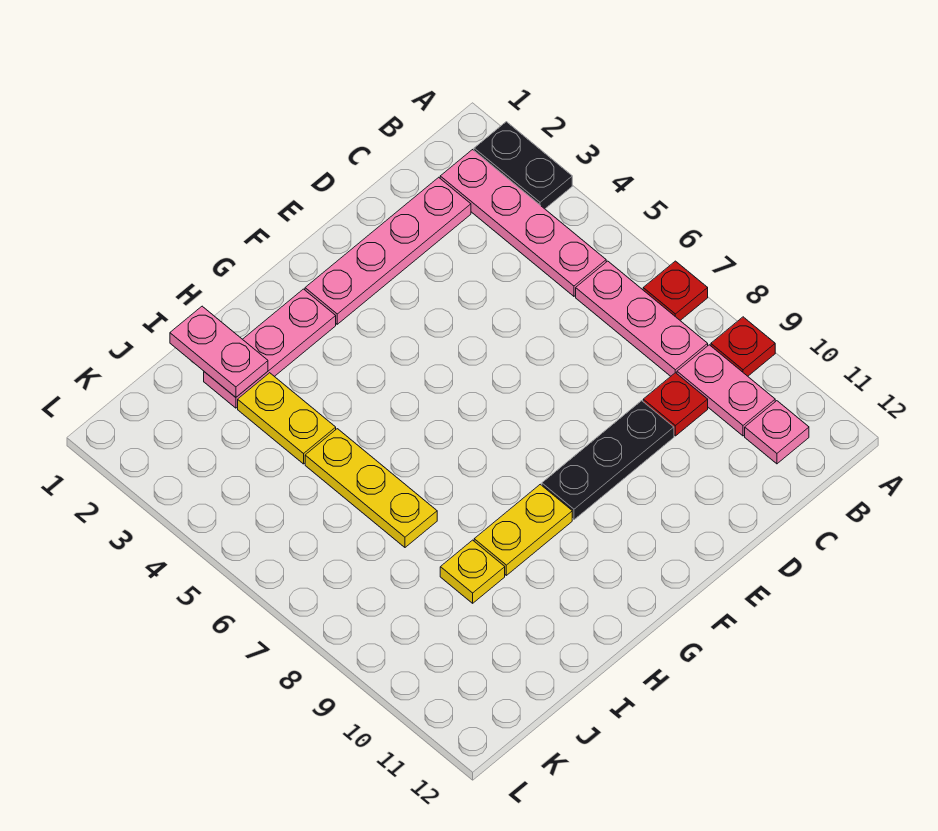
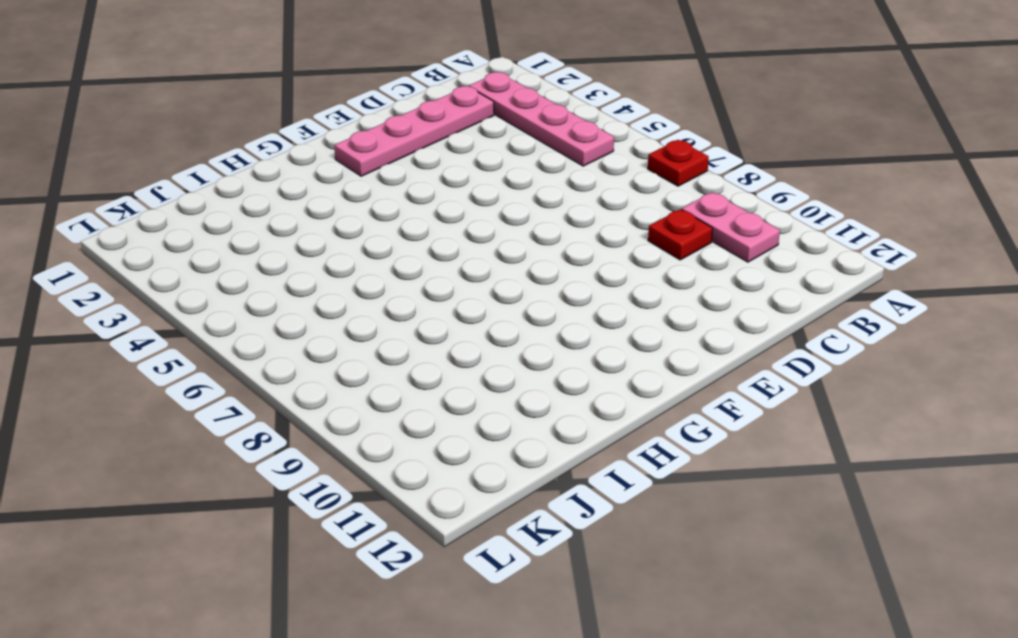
none -> black plate A2:A3 level 1
none -> red plate A9 level 1
none -> pink plate B6:B8 level 1

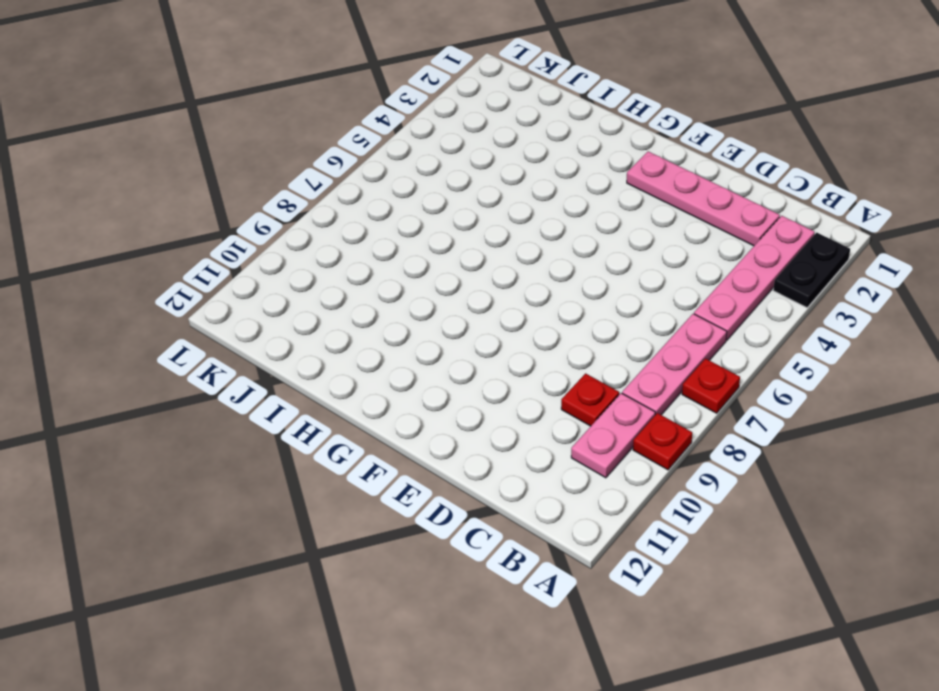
none -> pink plate B11 level 1
none -> black plate D9:F9 level 1
none -> pink plate G2:I2 level 1

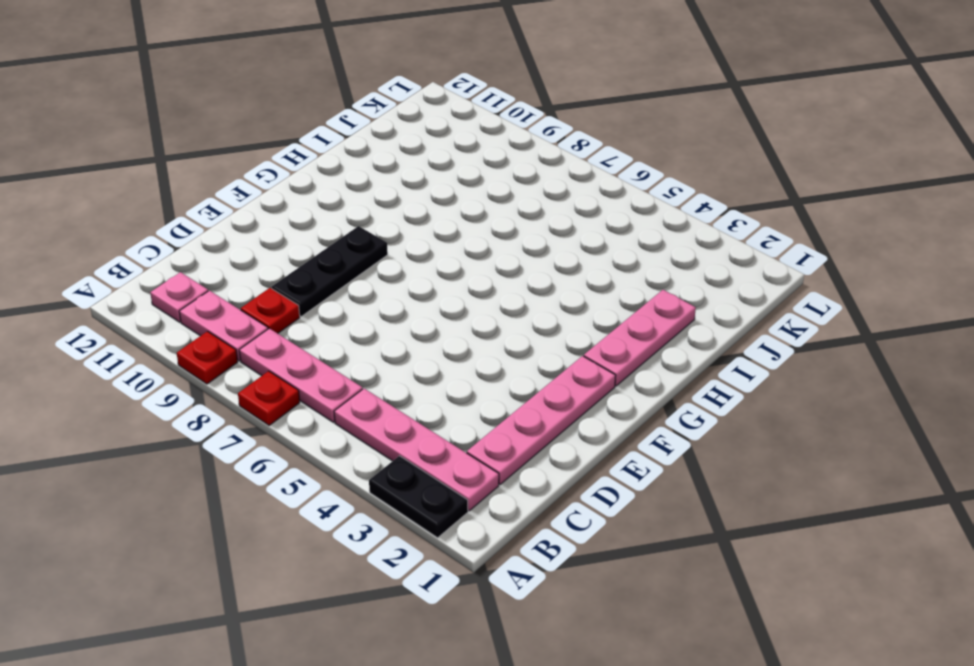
none -> yellow plate G9:H9 level 1
none -> yellow plate I3:I4 level 1
none -> yellow plate I5:I7 level 1

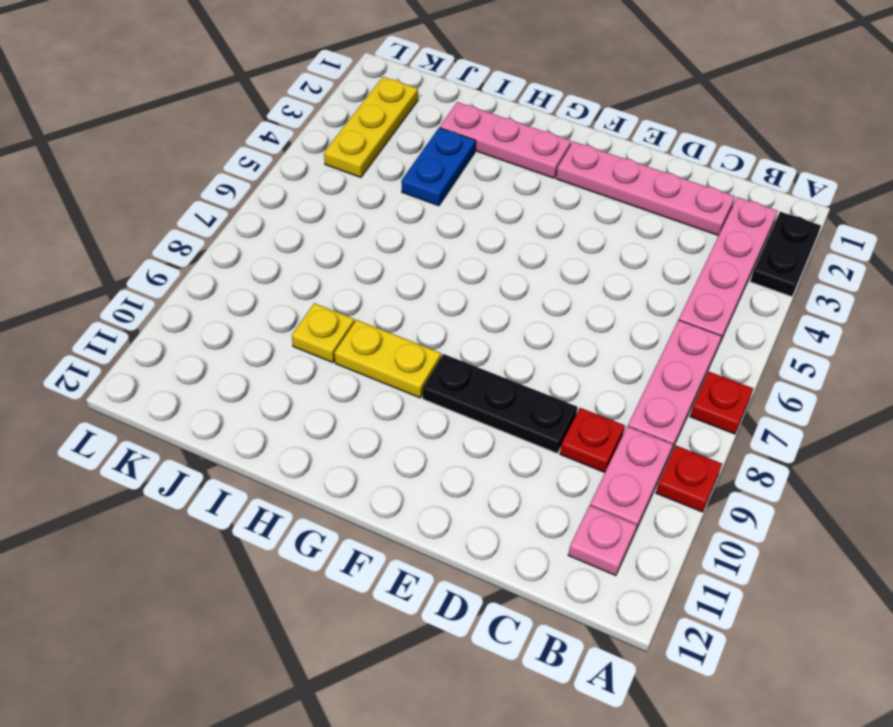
blue plate I3:I4 level 1 -> yellow plate I3:I4 level 1
yellow plate K2:K4 level 1 -> yellow plate I5:I7 level 1
none -> pink plate I1:I2 level 2

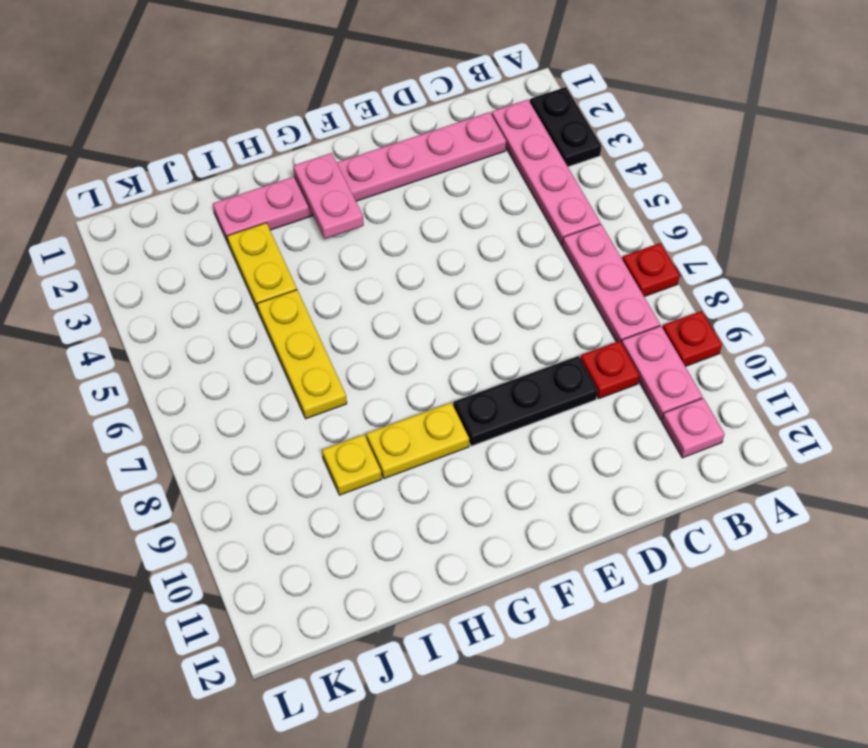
pink plate G2:G3 level 2 -> pink plate I1:I2 level 2

